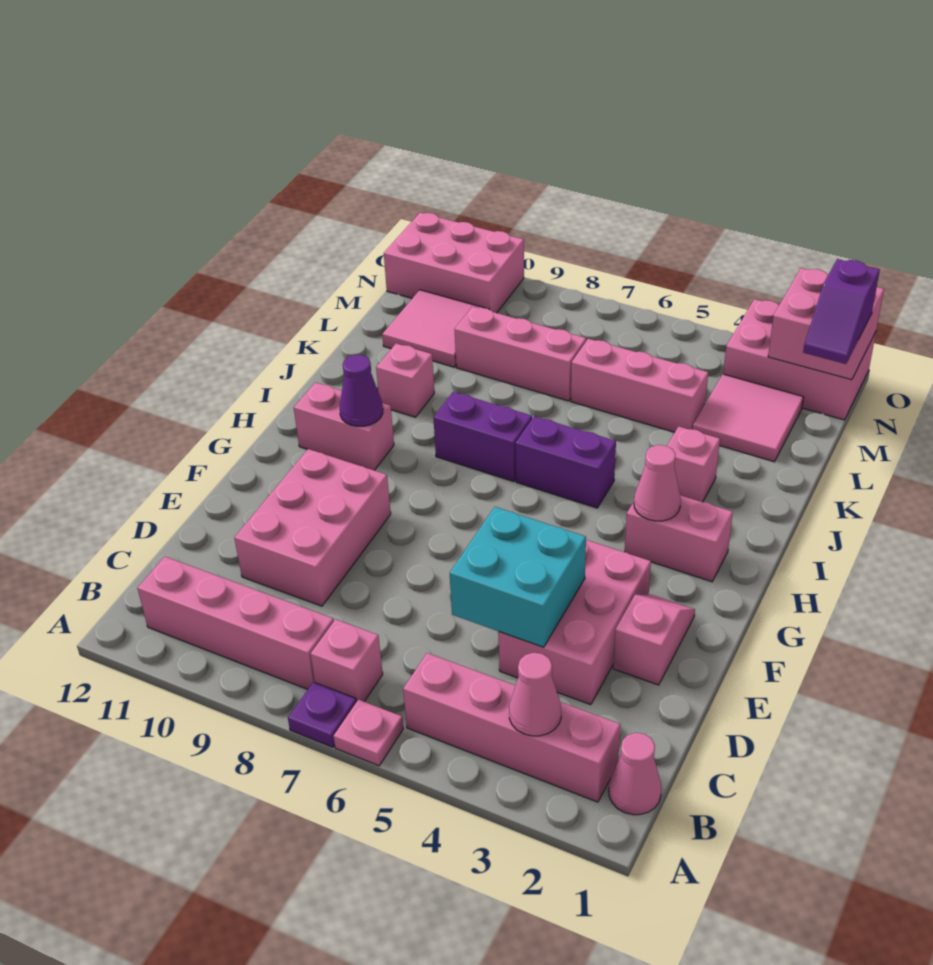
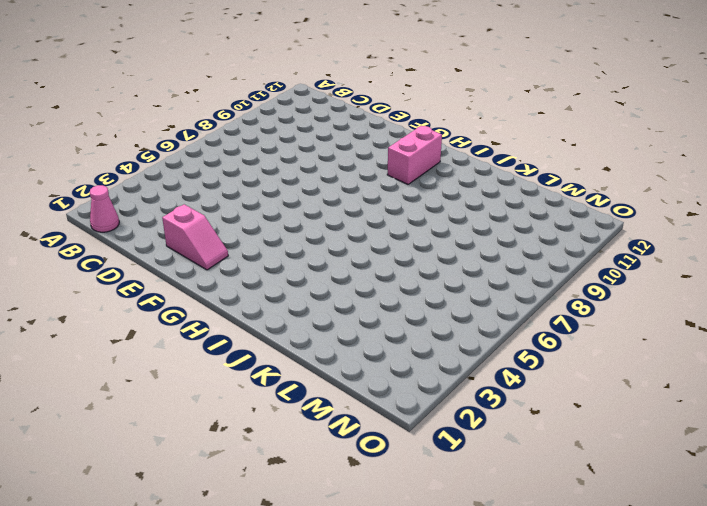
none -> pink plate A6 level 1
none -> purple plate A7 level 1
none -> pink brick B2:B5 level 1

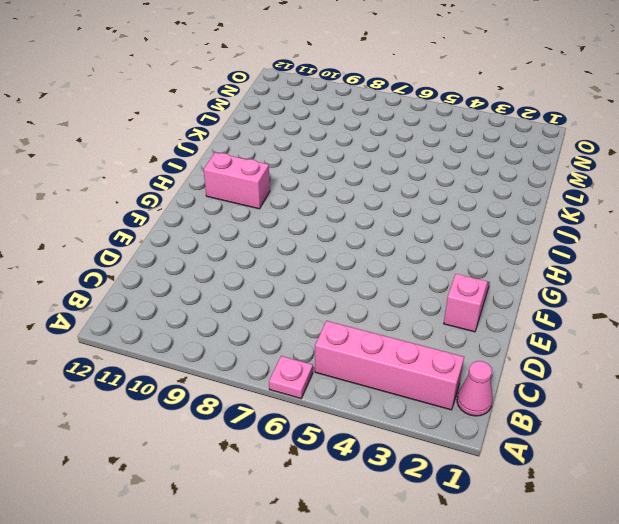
none -> purple plate A7 level 1
none -> pink brick B7 level 1
none -> pink brick B8:B11 level 1

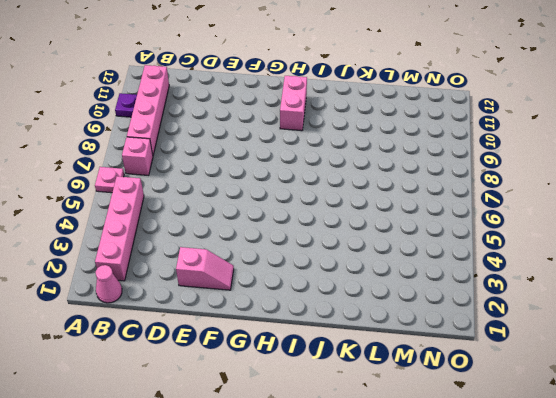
purple plate A10 level 1 -> purple plate A7 level 1
none -> pink brick D3:F4 level 1
none -> pink brick D9:F10 level 1
none -> pink brick H2:H3 level 1

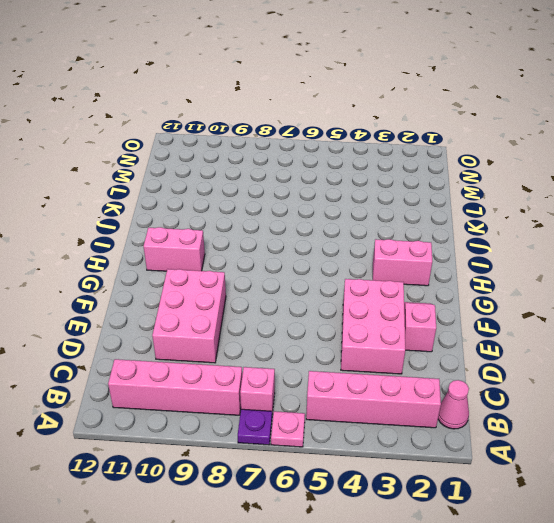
none -> purple brick I5:I6 level 1
none -> purple brick I7:I8 level 1
none -> pink brick J3 level 1

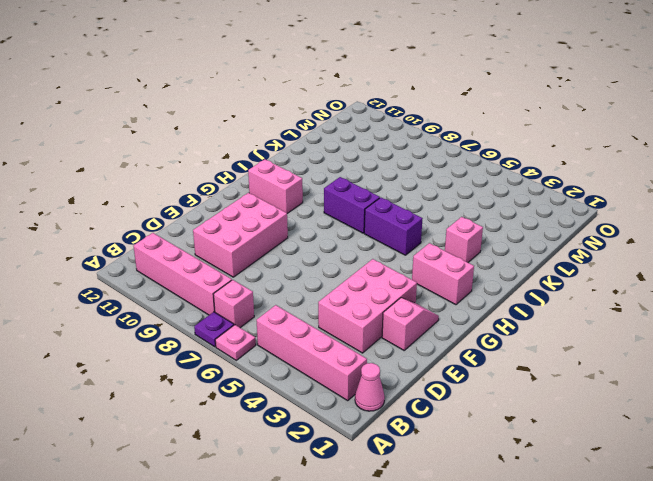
none -> pink brick J10 level 1
none -> pink tile L2:M3 level 1
none -> pink brick L4:L6 level 1

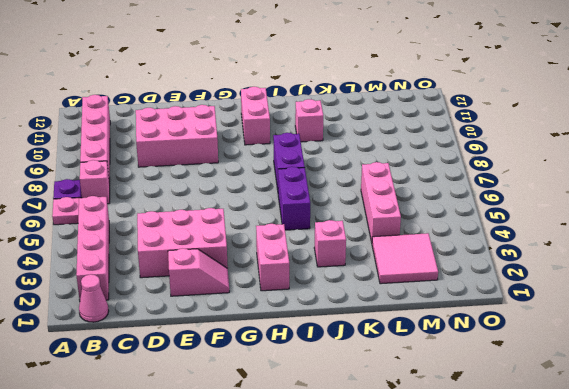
none -> pink brick L7:L9 level 1
none -> pink tile L10:M11 level 1
none -> pink brick N1:O3 level 1

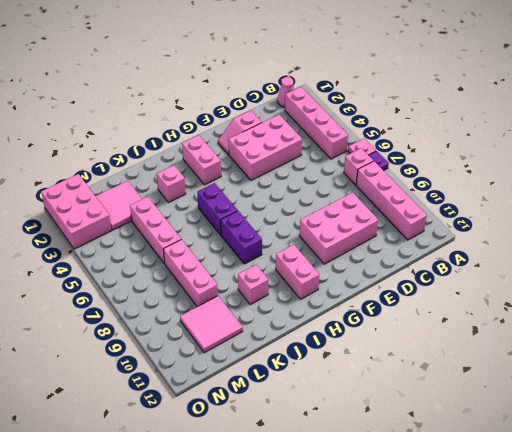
none -> pink brick N10:O12 level 1
none -> pink cone B3 level 2
none -> cyan brick D4:E5 level 2

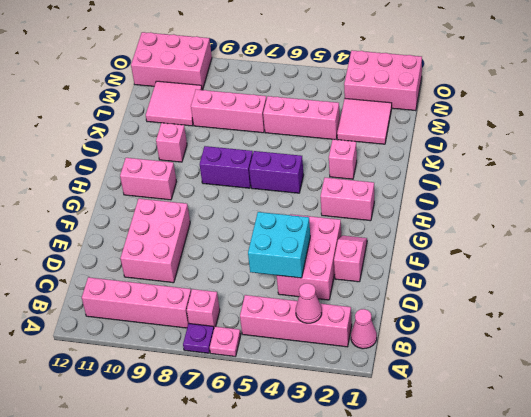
none -> pink cone H3 level 2
none -> purple cone H10 level 2
none -> pink brick N1:O2 level 2

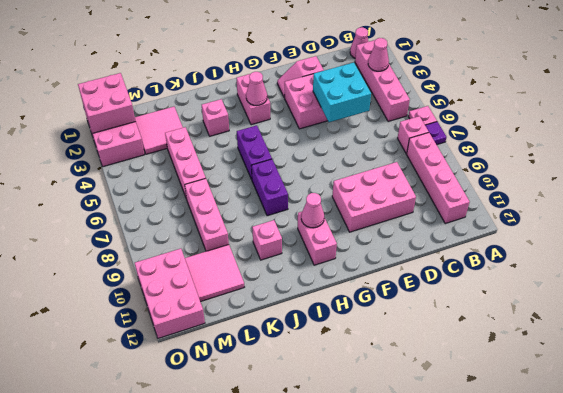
pink cone H10 level 2 -> purple cone H10 level 2
none -> purple slope M1:N1 level 3 top N

